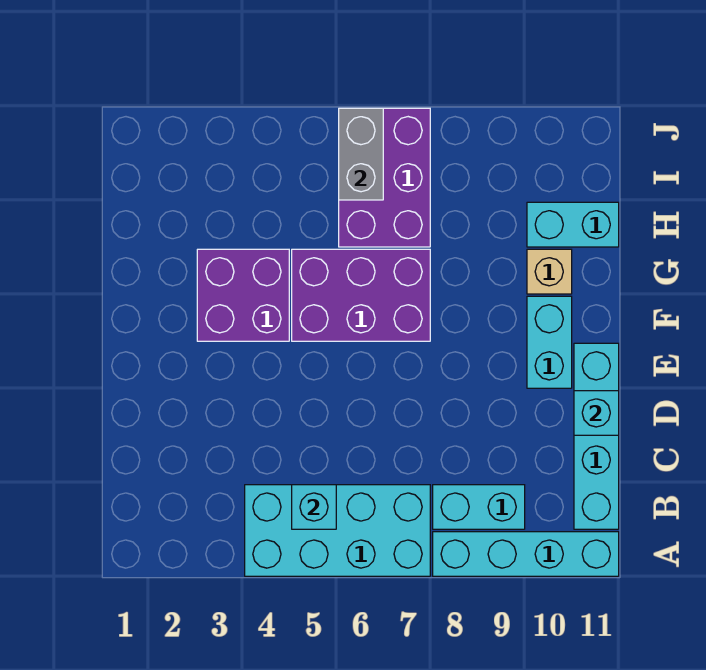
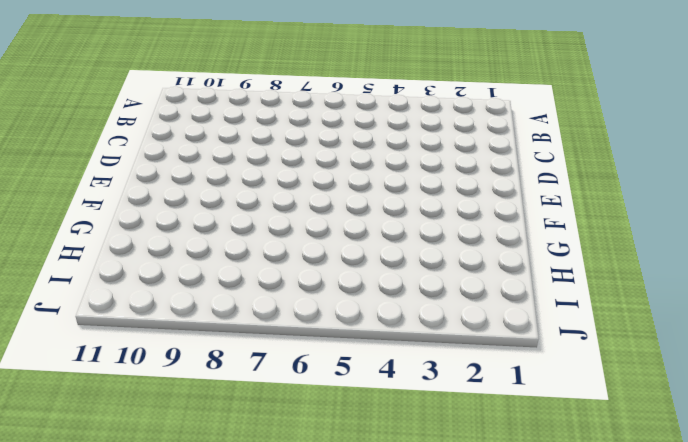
none -> cyan brick A4:B7 level 1
none -> cyan brick A8:A11 level 1
none -> cyan brick B8:B9 level 1

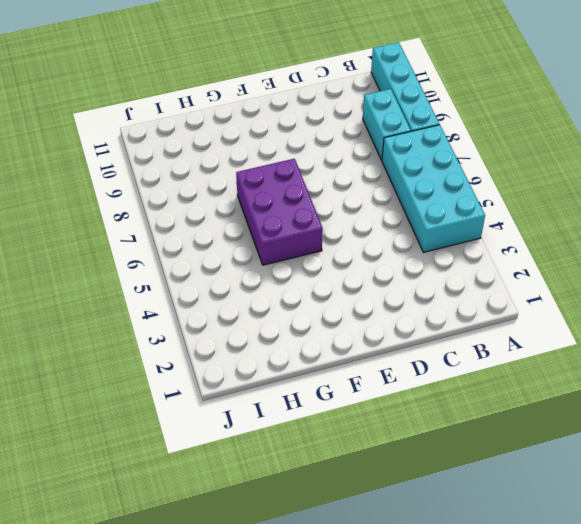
none -> cyan brick B11:E11 level 1
none -> cyan brick E10:F10 level 1
none -> purple brick F3:G4 level 1

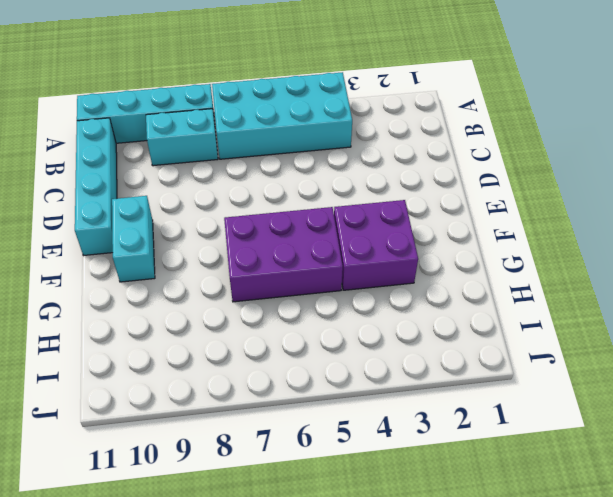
none -> tan brick G10 level 1
none -> purple brick H6:J7 level 1
none -> cyan brick H10:H11 level 1

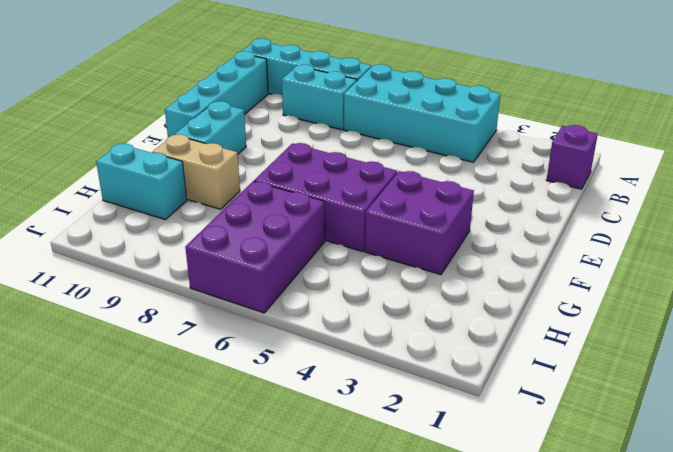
purple brick B1 level 1 -> none
tan brick G9:G10 level 1 -> tan brick G10 level 1
none -> cyan brick B5 level 2
none -> cyan brick D11 level 2
none -> grey brick I6:J6 level 2

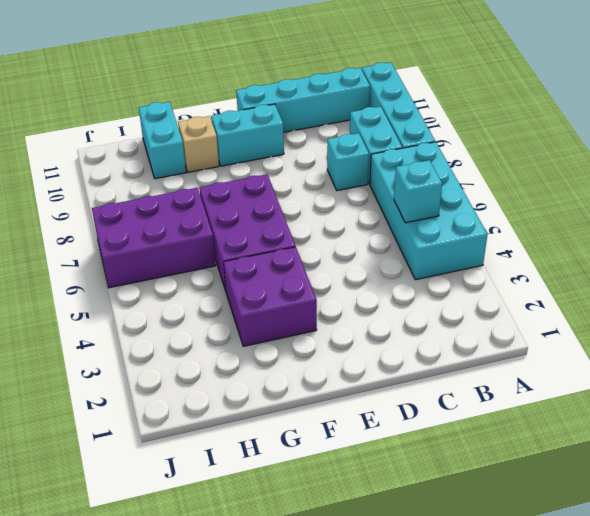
cyan brick C8 level 1 -> cyan brick D11 level 2
none -> grey brick I6:J6 level 2

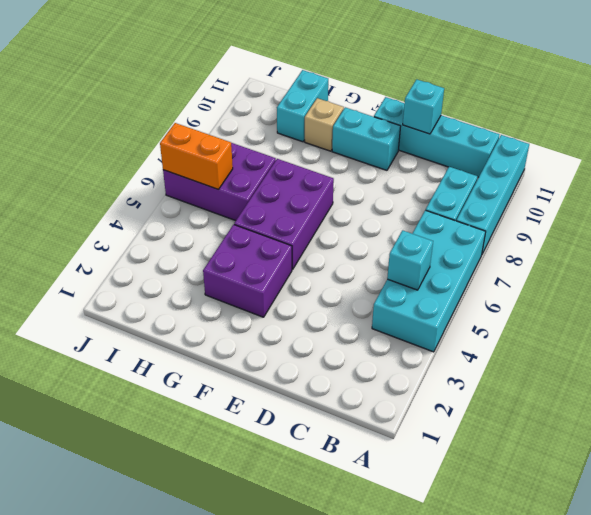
orange brick I6:J6 level 2 -> grey brick I6:J6 level 2

